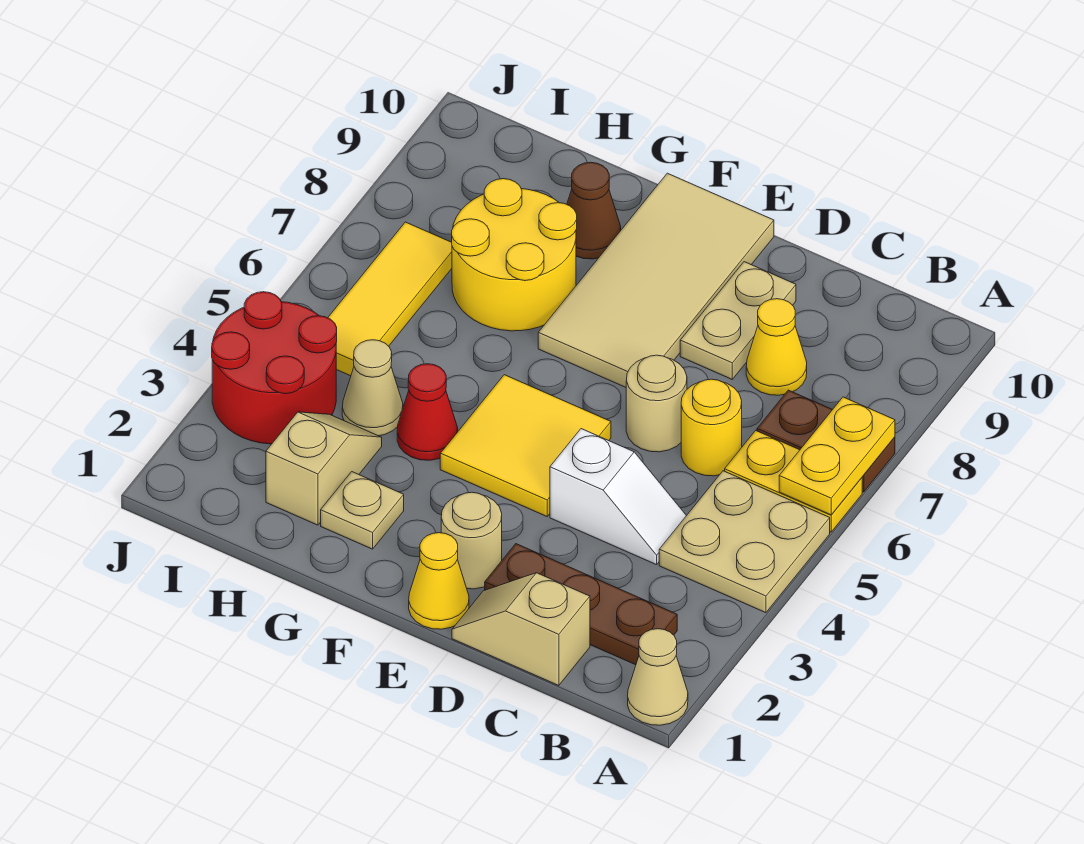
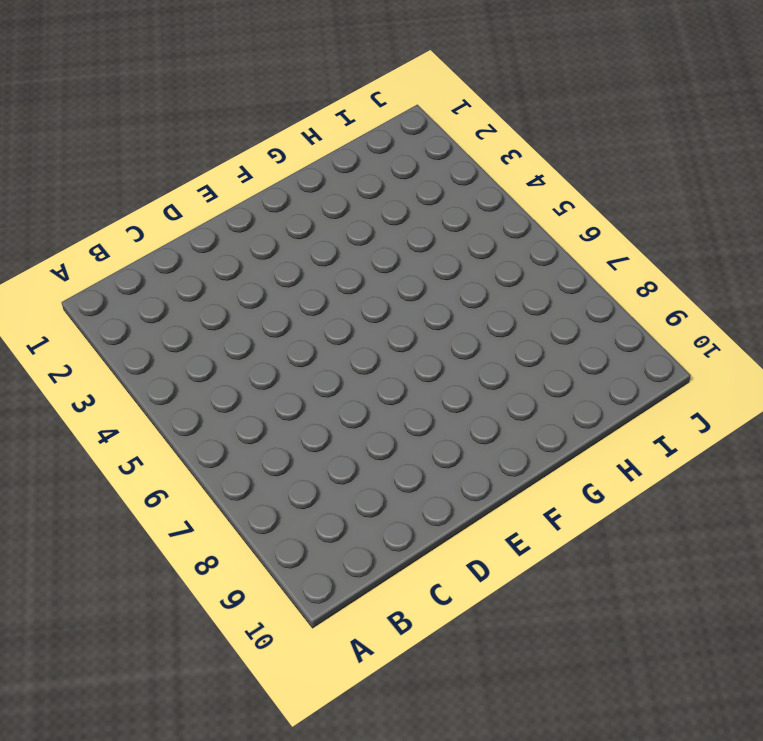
none -> tan cone A1 level 1
none -> tan plate A4:B5 level 1
none -> yellow plate A6:B6 level 1

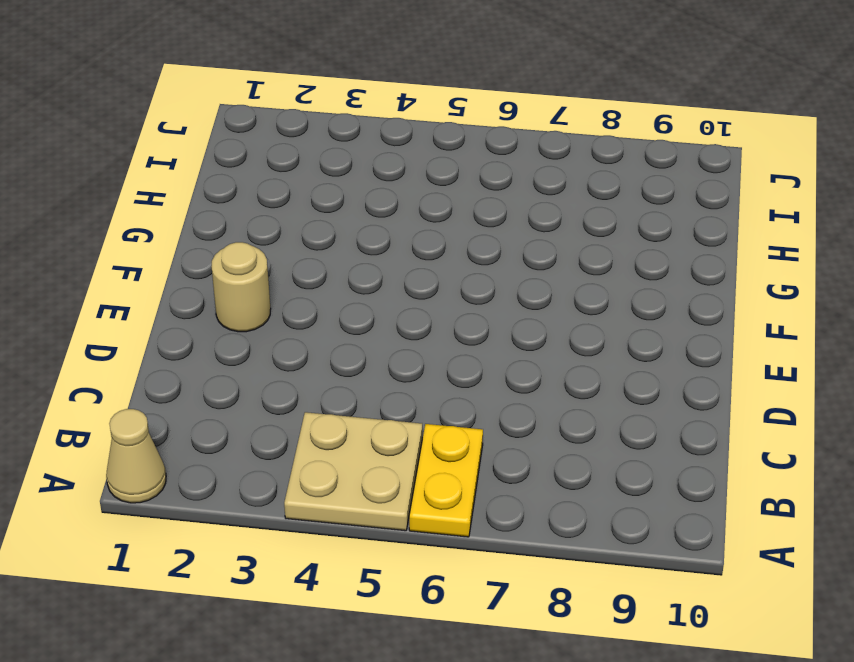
none -> brown plate A7:B7 level 1
none -> brown plate B2:D2 level 1
none -> tan slope C1:D1 level 1 top C

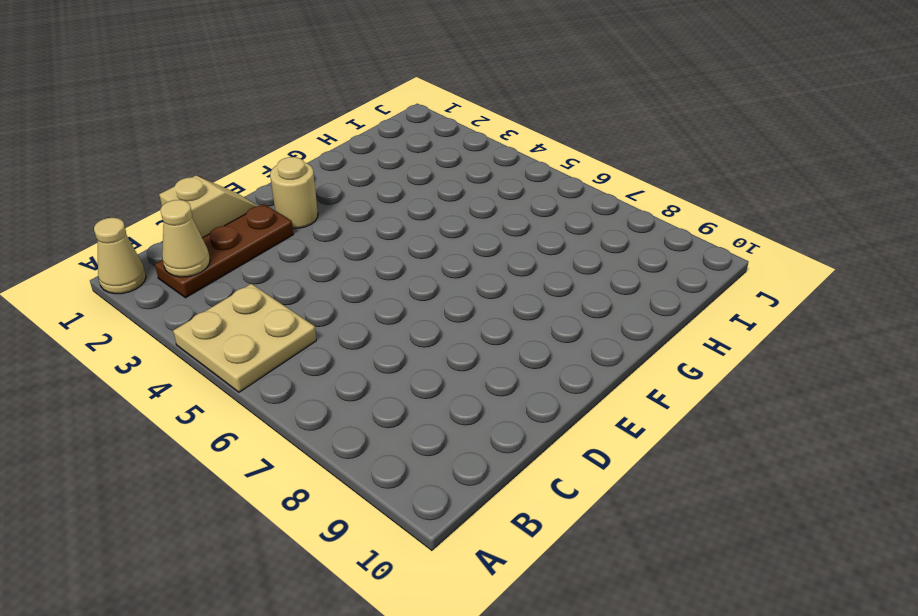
tan cone B2 level 2 -> tan cone H4 level 1
none -> yellow plate A6:B6 level 1
none -> brown plate A7:B7 level 1
none -> white slope C4:D4 level 1 top D

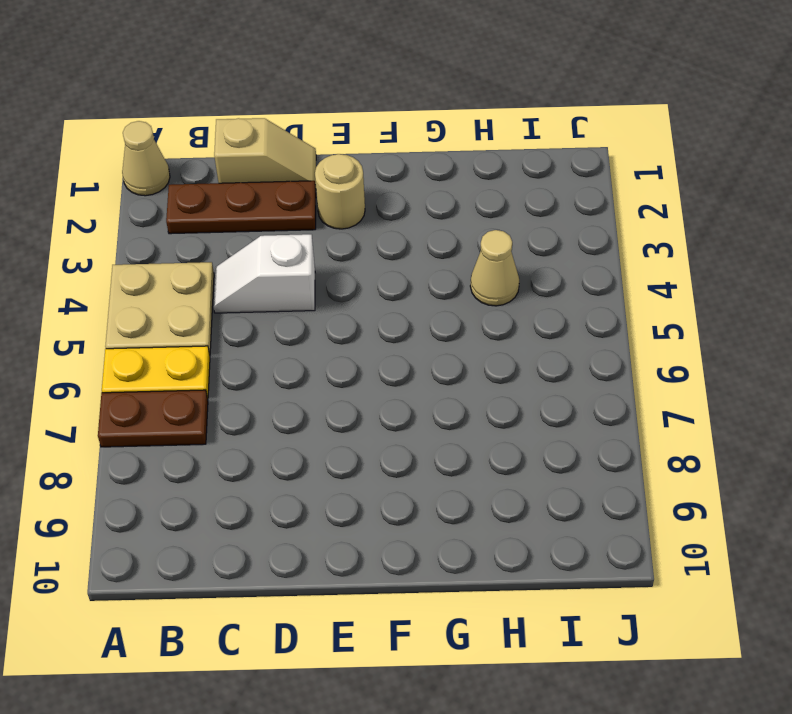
none -> yellow round brick C6 level 1
none -> yellow cone C8 level 1
none -> tan round brick D6 level 1

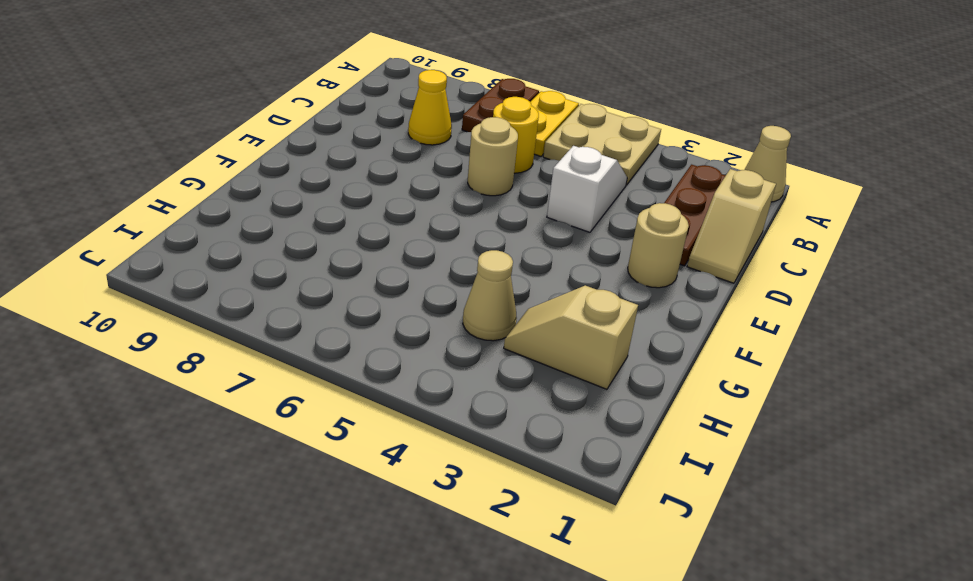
none -> tan plate D8:D9 level 1
none -> yellow cone E1 level 1
none -> yellow tile E4:F5 level 1

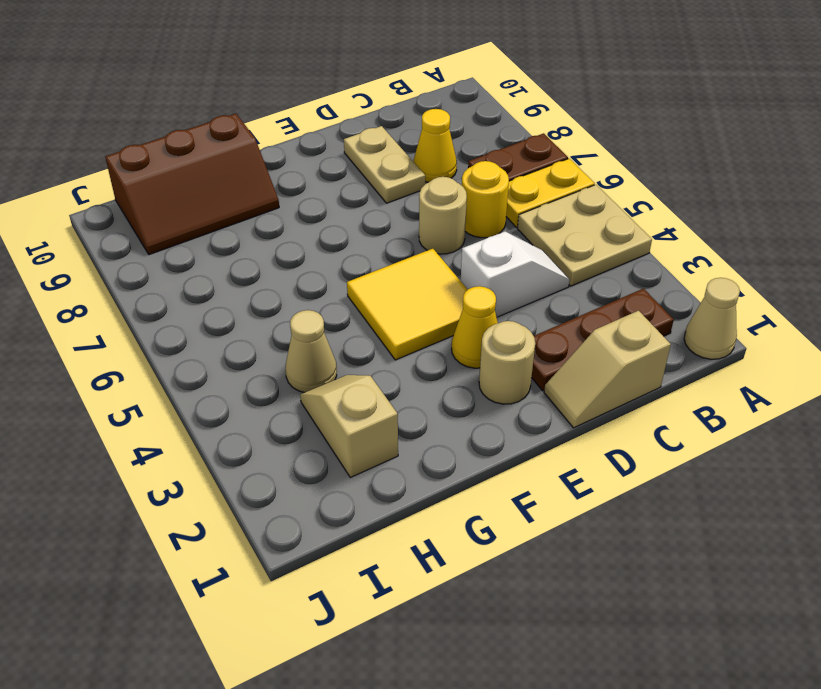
yellow cone E3 level 1 -> yellow cone E1 level 1
brown slope G9:I10 level 1 top 10 -> brown cone G9 level 1
none -> tan tile E7:F10 level 1
none -> tan plate G2 level 1
none -> red cone G4 level 1

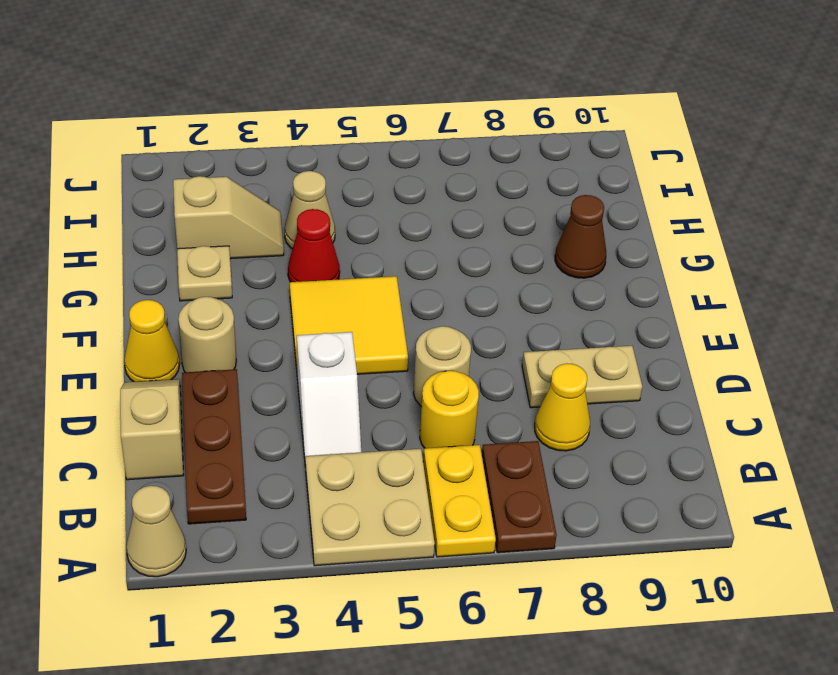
none -> tan tile E7:F10 level 1
none -> yellow round brick G7:H8 level 1
none -> red round brick I3:J4 level 1

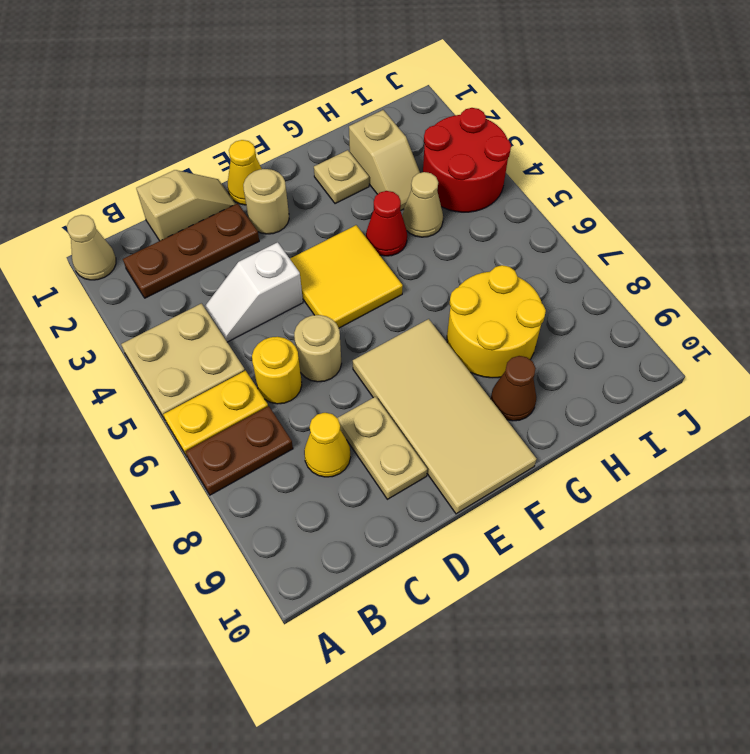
none -> yellow tile I5:I7 level 1
none -> yellow plate A6:A7 level 2

